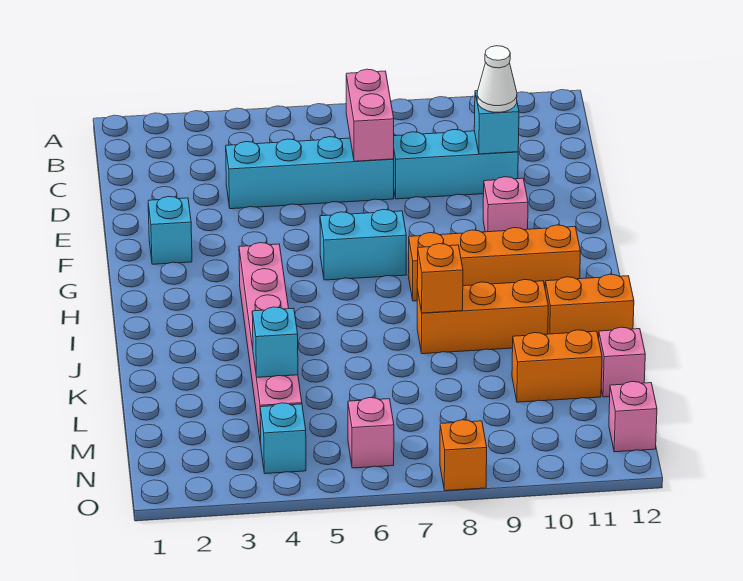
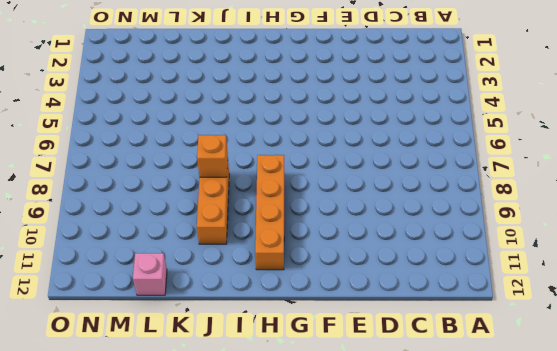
none -> cyan brick D4:D7 level 1
none -> cyan brick D8:D10 level 1
none -> cyan brick F2 level 1

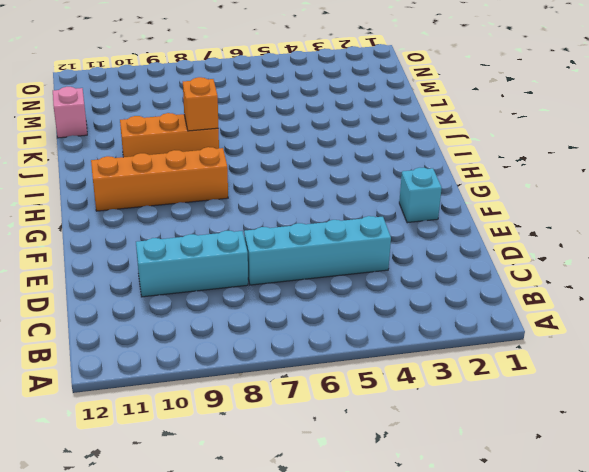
none -> pink brick F10 level 1
none -> cyan brick G6:G7 level 1
none -> pink brick H4:M4 level 1

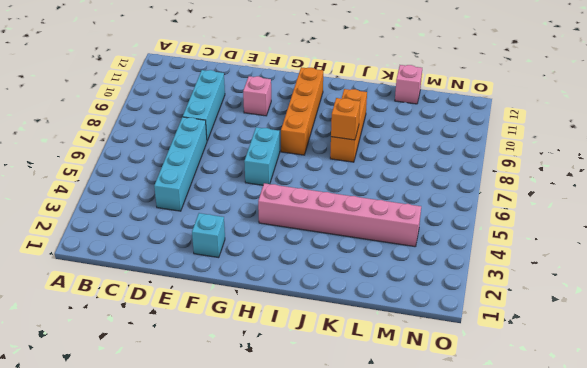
none -> orange brick J11:J12 level 1
none -> orange brick L10:L11 level 1
none -> cyan brick N4 level 1

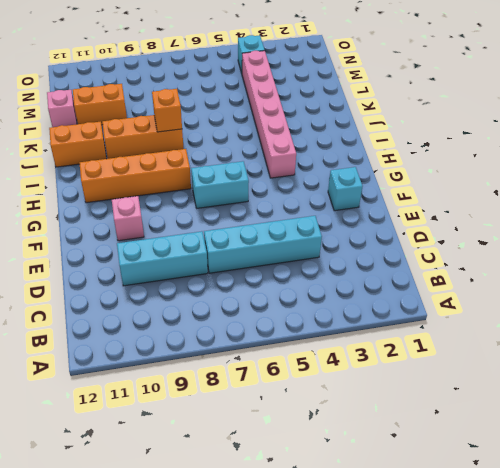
none -> pink brick N6 level 1
none -> pink brick N12 level 1
none -> orange brick O8 level 1

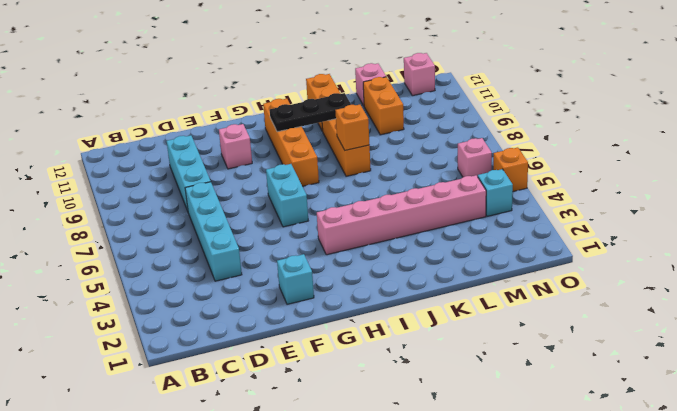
black plate H10:J10 level 2 -> none
orange brick O5 level 1 -> orange brick O8 level 1
none -> pink brick C7:D7 level 2
none -> cyan brick D10 level 2
none -> cyan brick L4 level 2

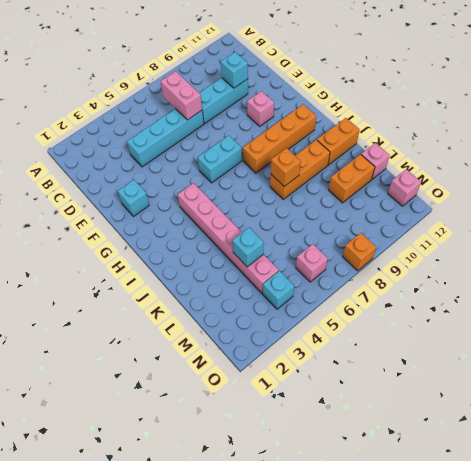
none -> white cone D10 level 3

